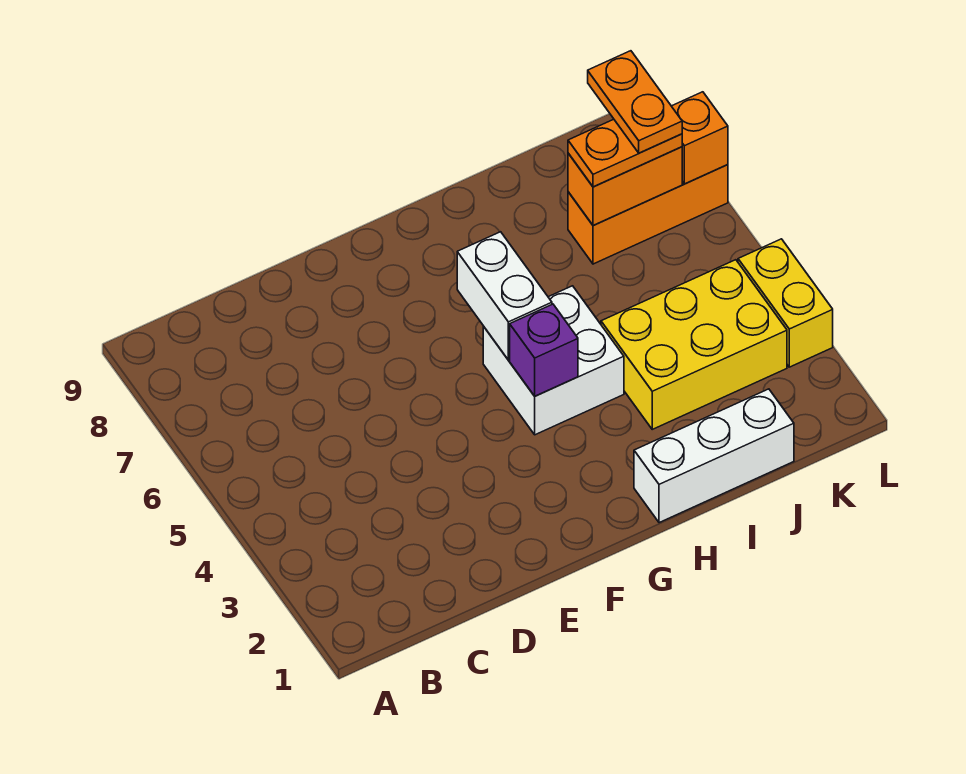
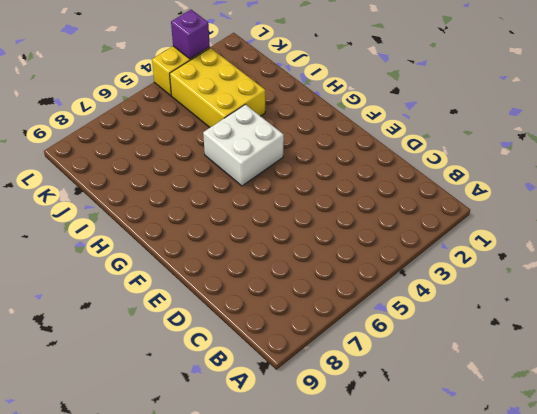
purple brick L3 level 2 -> purple brick G4 level 2
none -> white brick H1:J1 level 1
none -> orange brick J7:L7 level 1

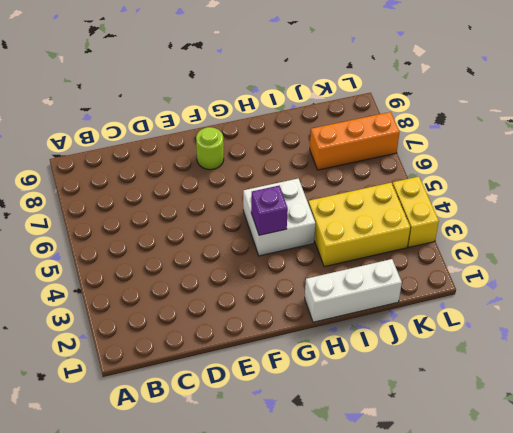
lime round brick F8 level 1 -> none
none -> white brick G5:G6 level 2
none -> orange brick J7:K7 level 2

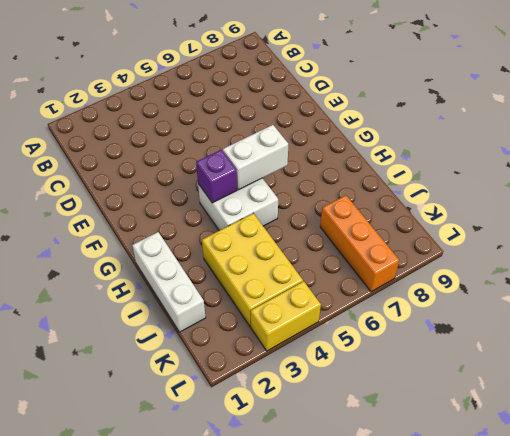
none -> orange brick J7:K7 level 2
none -> orange brick L7 level 2

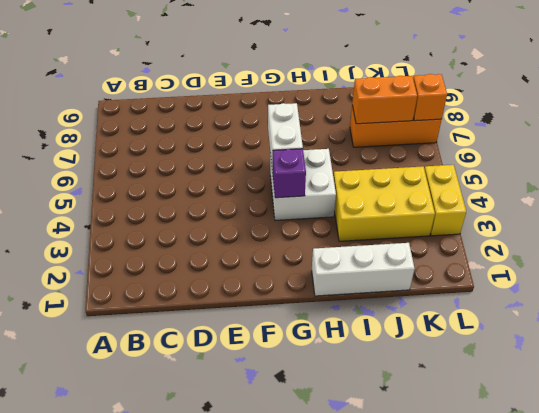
none -> orange plate J7:K7 level 3
none -> orange plate K7:K8 level 4

